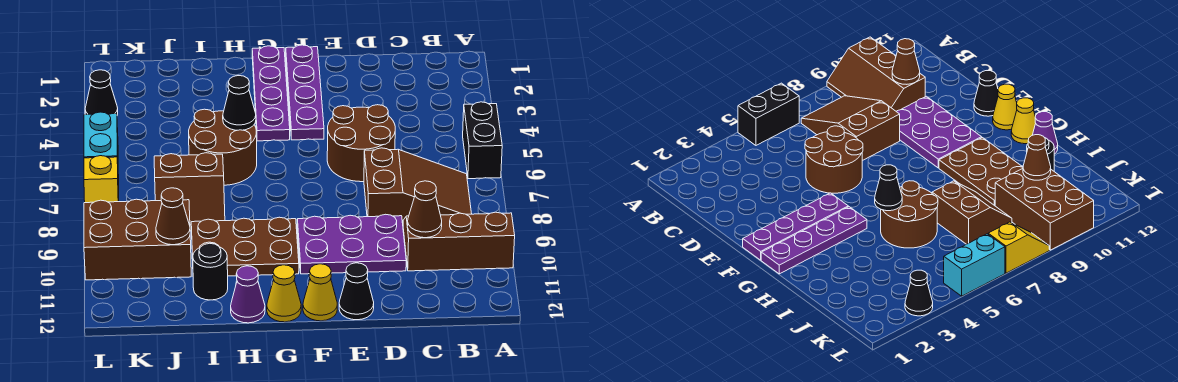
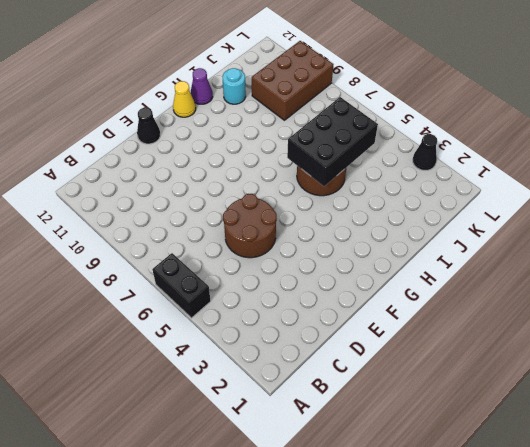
black brick H5:J6 level 2 -> black cone H5 level 2
cyan round brick I11 level 1 -> black round brick I11 level 1
none -> brown slope A9:C10 level 1 top 10
none -> brown slope B7:D8 level 1 top D
none -> purple plate D9:F10 level 1

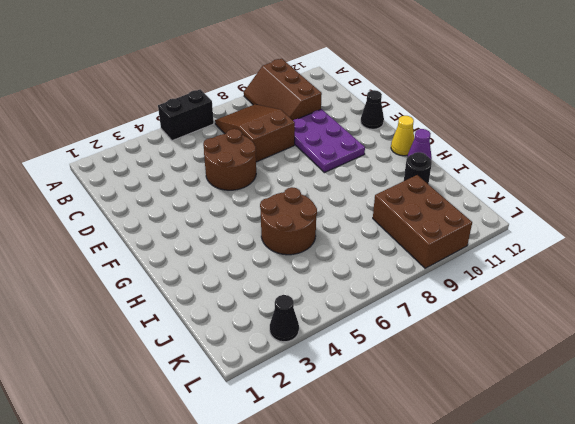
none -> purple plate F1:F4 level 1
none -> yellow cone F12 level 1
none -> purple plate G1:G4 level 1

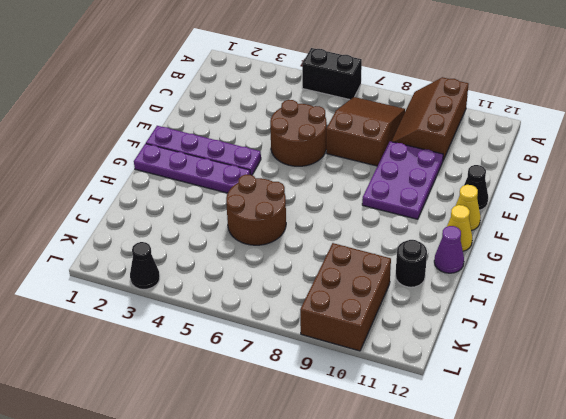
none -> brown plate G9:I10 level 1
none -> brown slope I7:J8 level 1 top 7
none -> cyan brick L5:L6 level 1

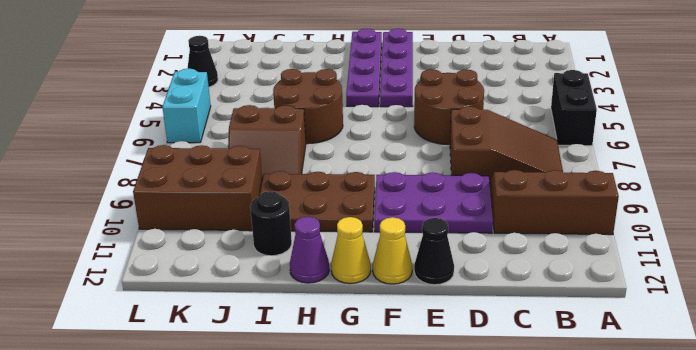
none -> yellow slope L7:L8 level 1 top 7
none -> brown cone C10 level 2
none -> black cone H5 level 2

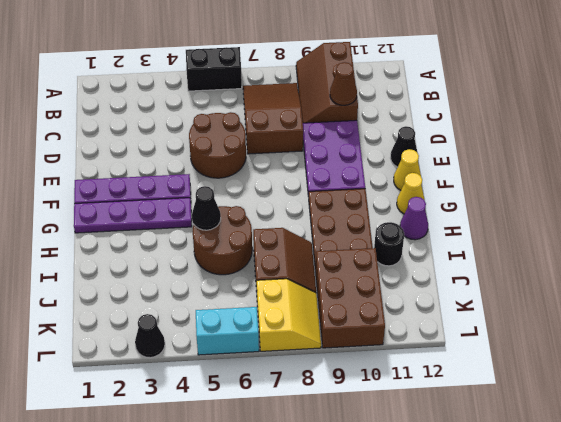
yellow slope K7:L8 level 1 top 7 -> yellow slope L7:L8 level 1 top 7
none -> brown cone J10 level 2

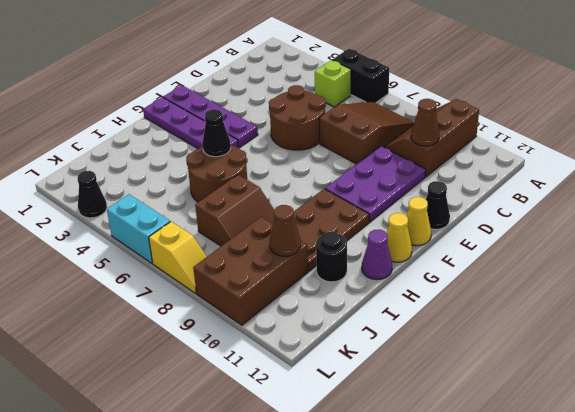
lime brick B5 level 1 -> none

